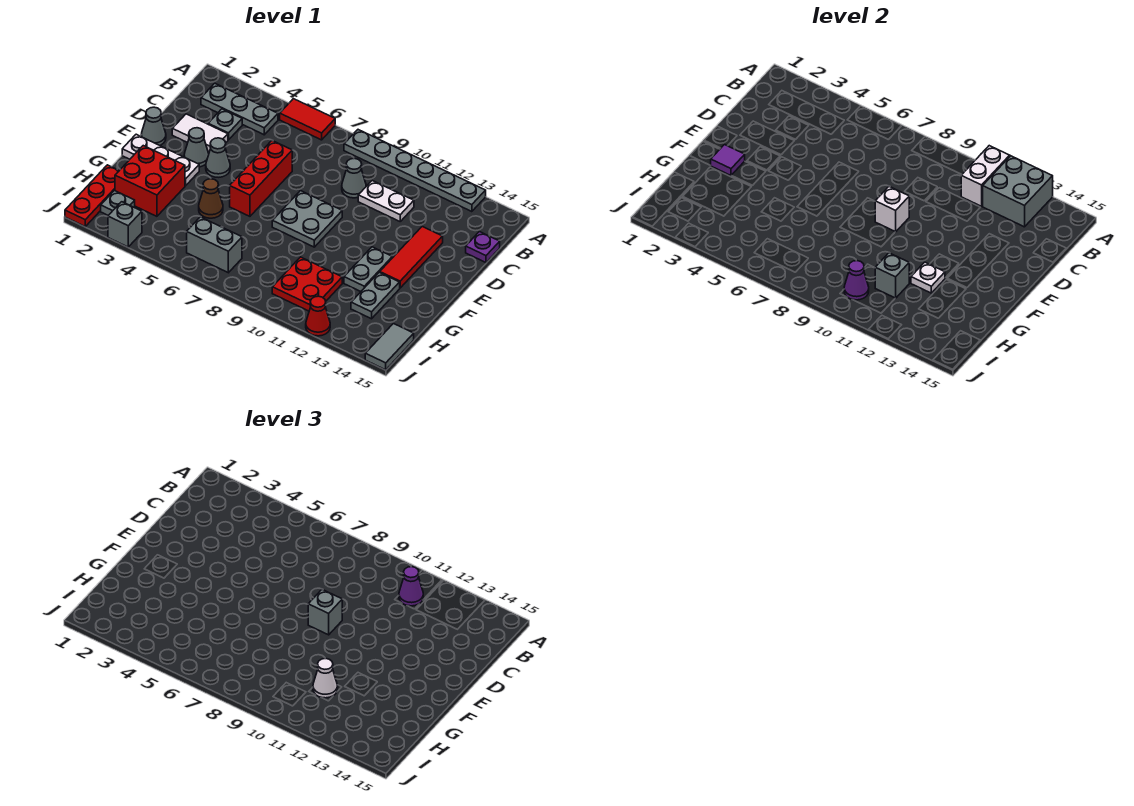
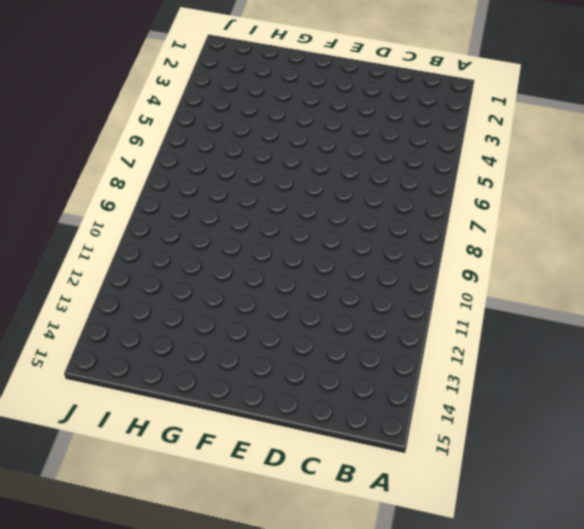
none -> red tile A5:A6 level 1
none -> grey plate A8:A13 level 1
none -> grey plate B2:B4 level 1
none -> grey plate C3 level 1

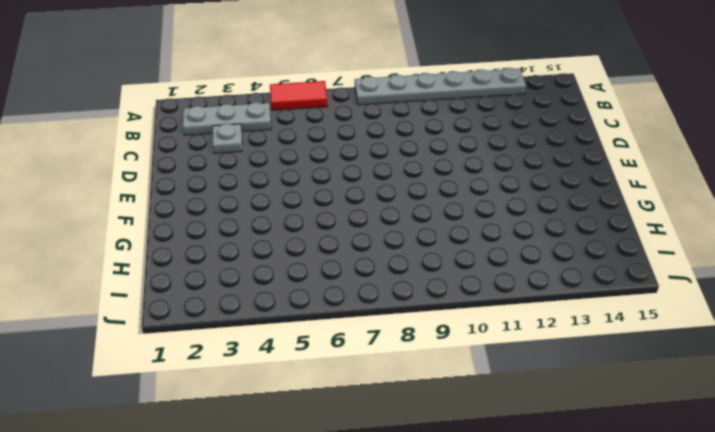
none -> grey cone C9 level 1
none -> white plate C10:C11 level 1
none -> purple plate C15 level 1
none -> white tile D2:D3 level 1

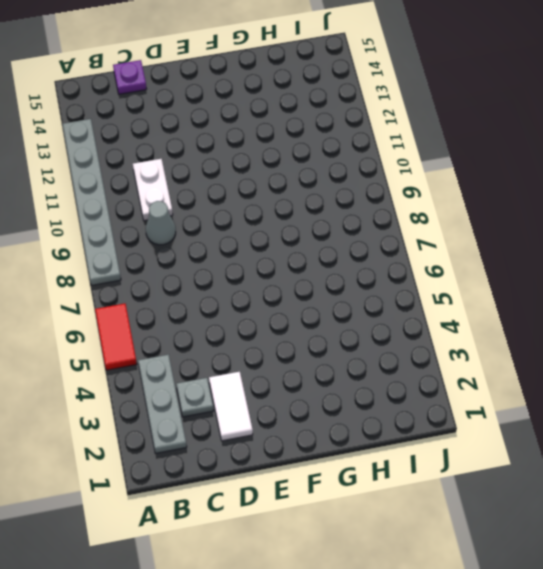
none -> red brick D6:F6 level 1
none -> red tile D13:F13 level 1
none -> grey cone E1 level 1
none -> grey cone E3 level 1

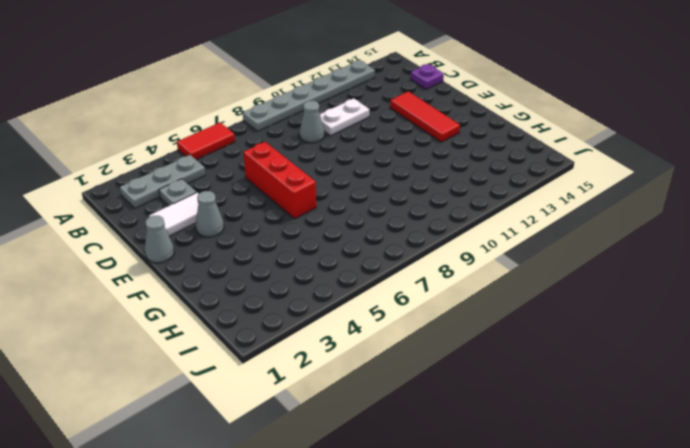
none -> grey cone E4 level 1
none -> grey plate E8:F9 level 1
none -> white plate F1:F3 level 1
none -> grey plate F12:G12 level 1

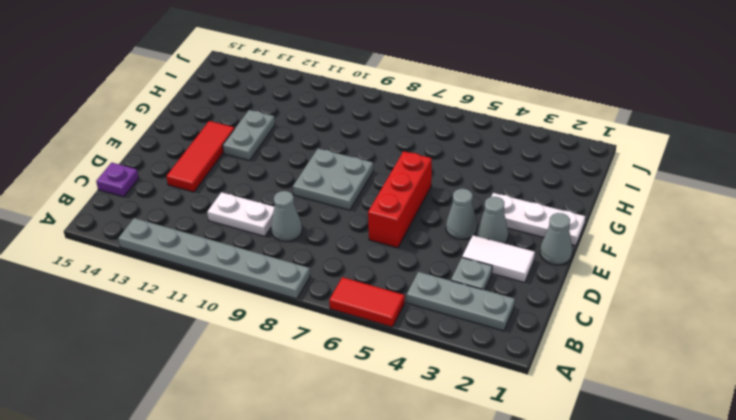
none -> red brick G2:H3 level 1
none -> brown cone G5 level 1
none -> grey plate G13:H13 level 1
none -> red plate H1:J1 level 1

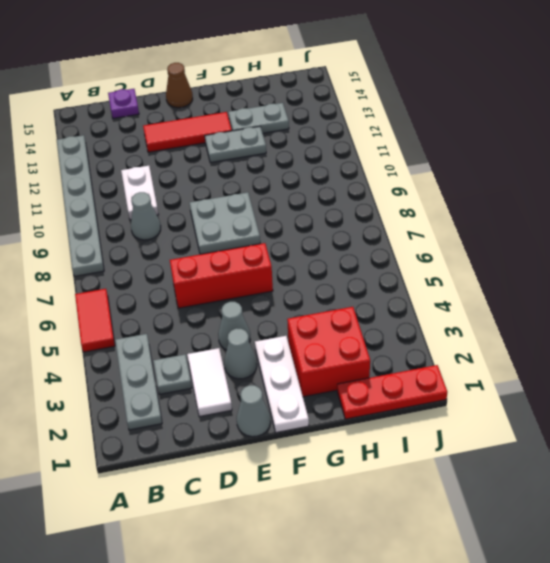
brown cone E15 level 1 -> brown cone G5 level 1
none -> red plate H10:I11 level 1
none -> grey plate I2 level 1
none -> grey brick I6:I7 level 1
none -> grey tile I15:J15 level 1

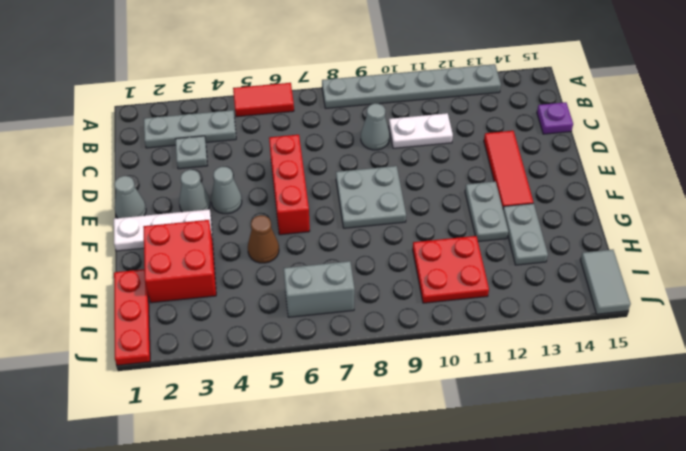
none -> white tile D2:D3 level 1
none -> grey plate I2 level 1
none -> grey brick J3 level 1
none -> red cone J12 level 1

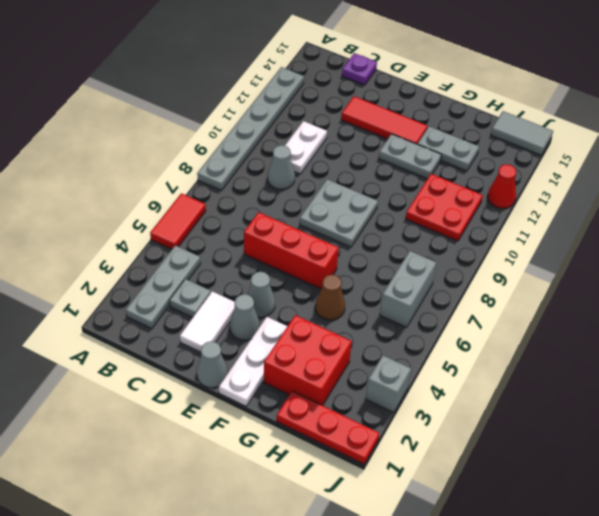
none -> grey plate I2 level 1
none -> white brick A11:B11 level 2
none -> grey brick A12:B13 level 2
none -> white brick E9 level 2

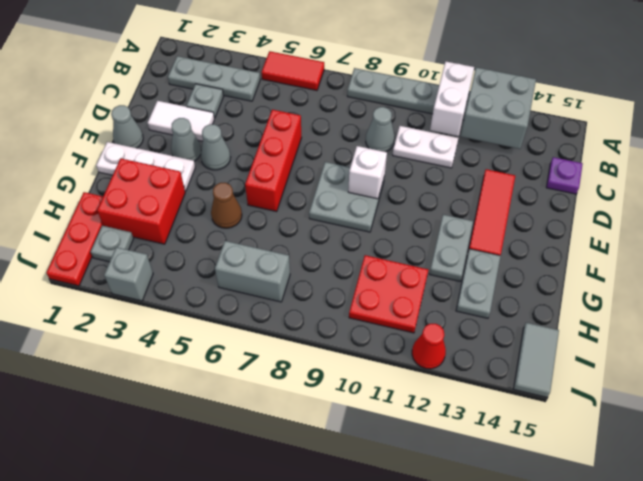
none -> purple tile F2 level 2
none -> white plate G12 level 2
none -> grey brick H11 level 2
none -> purple cone I10 level 2

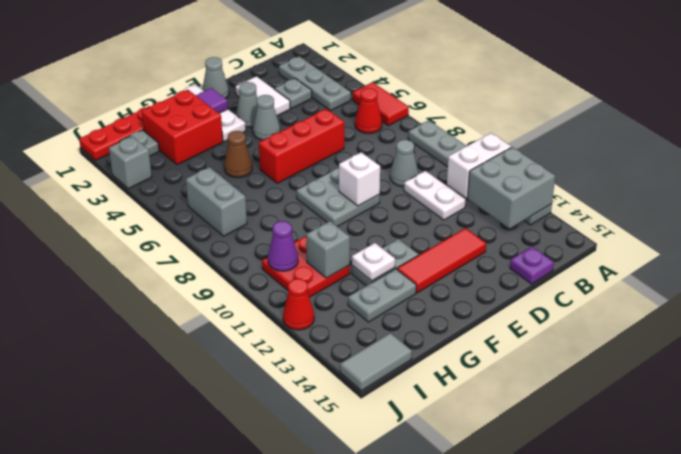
red cone B6 level 1 -> none
none -> purple cone B11 level 3
none -> grey brick E9 level 3
none -> white cone H11 level 3

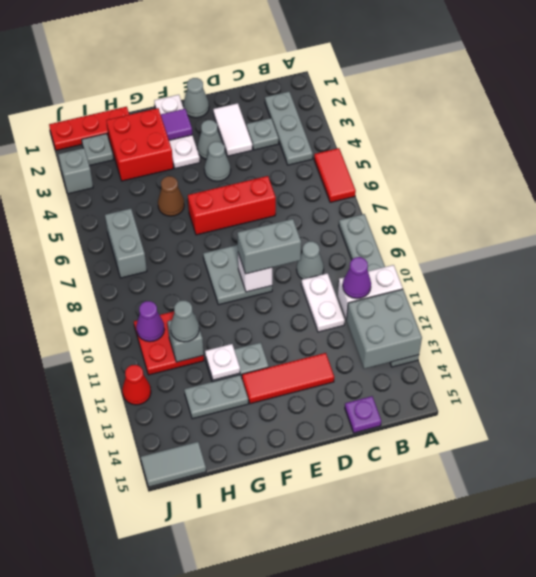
grey brick D9:E9 level 3 -> grey brick E9 level 3
grey cone H11 level 3 -> white cone H11 level 3

